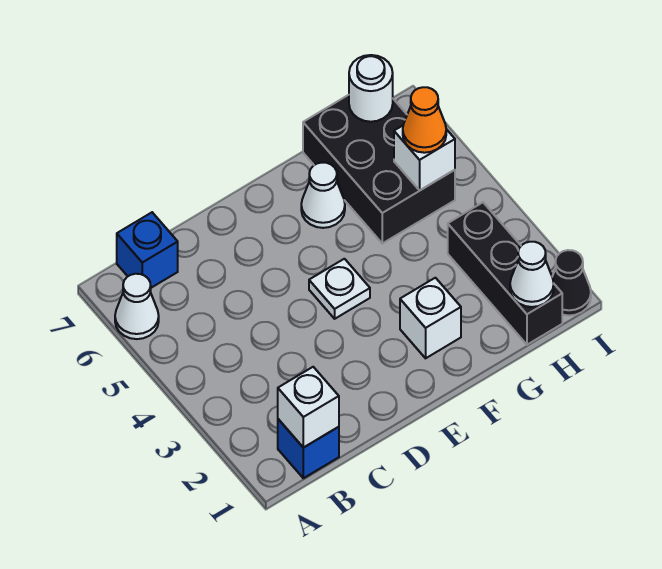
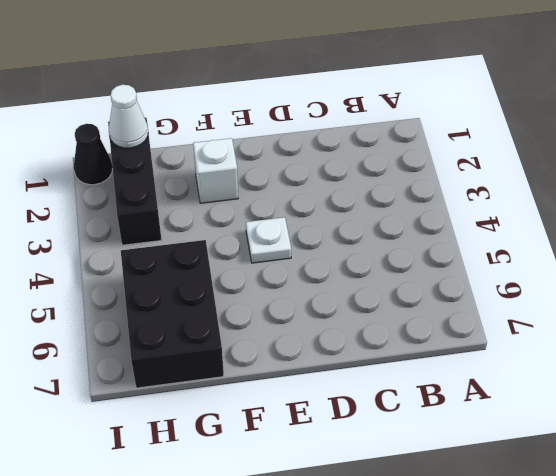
none -> white cone A6 level 1
none -> blue brick B1 level 1
none -> blue brick B7 level 1

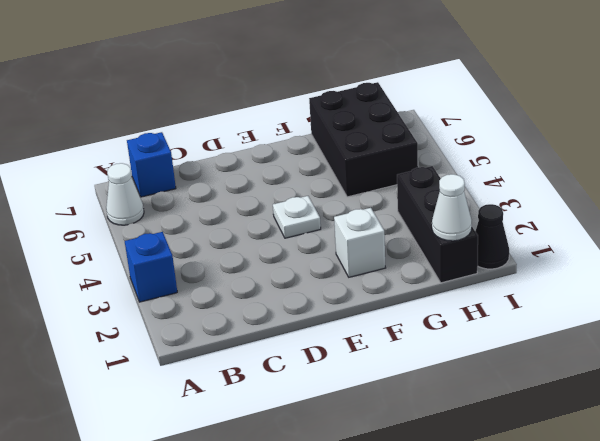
blue brick A3 level 1 -> blue brick B1 level 1
none -> white cone F6 level 1
none -> white brick B1 level 2
none -> white brick H5 level 2

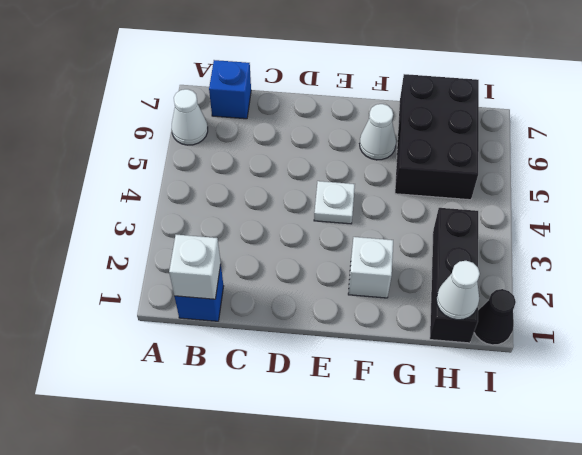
none -> white brick H5 level 2
none -> white round brick H7 level 2
none -> orange cone H5 level 3

